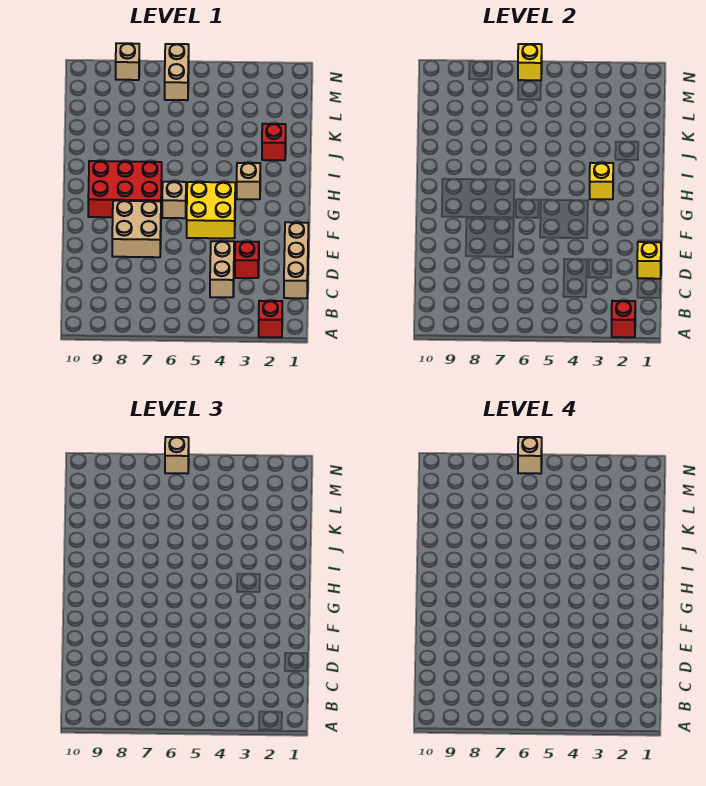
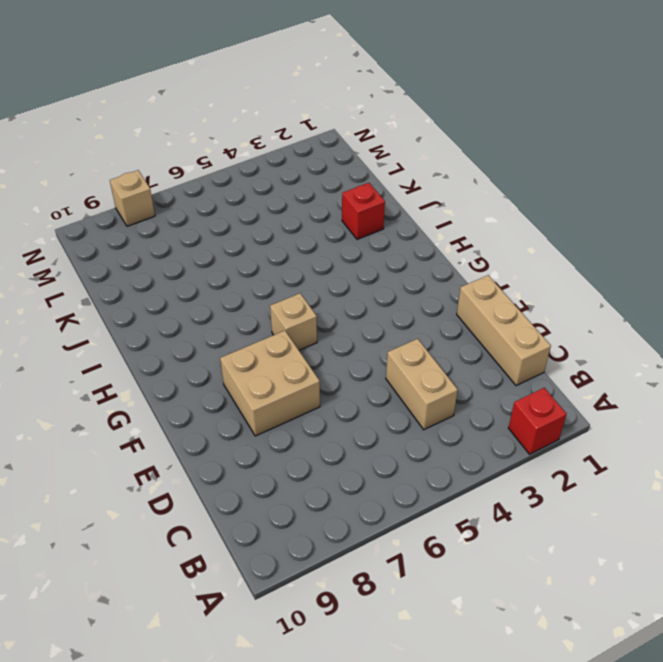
none -> red brick D3 level 1
none -> yellow brick F4:G5 level 1
none -> red brick G7:H9 level 1

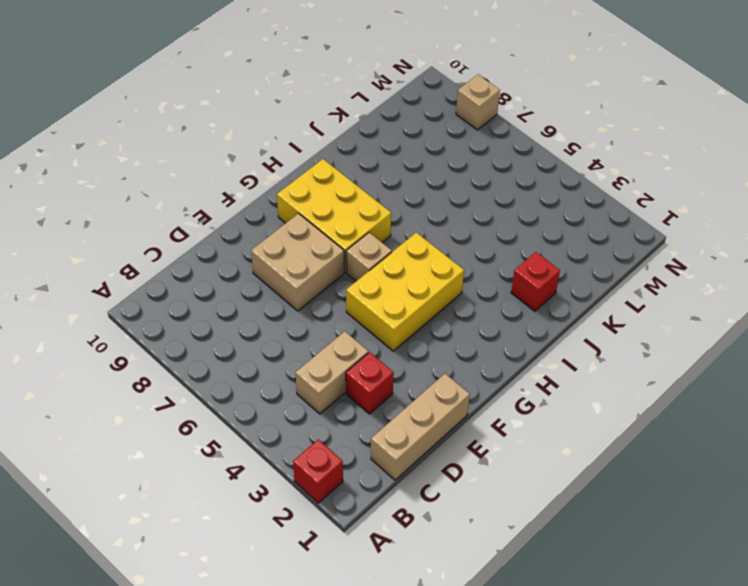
yellow brick F4:H5 level 1 -> yellow brick F4:G5 level 1
yellow brick G7:H9 level 1 -> red brick G7:H9 level 1
none -> tan brick H3 level 1
none -> tan brick M6:N6 level 1
none -> red brick A2 level 2

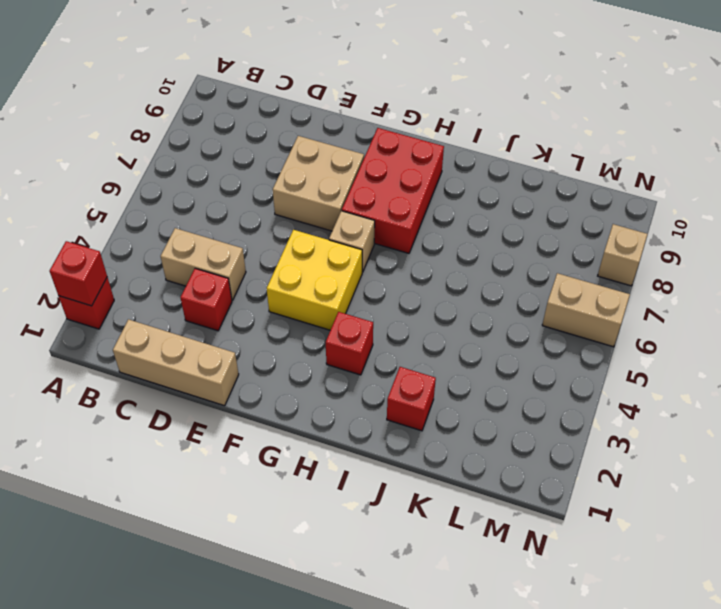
red brick H3 level 1 -> tan brick H3 level 1
none -> yellow brick D1 level 2
none -> yellow brick H3 level 2
none -> yellow brick N6 level 2

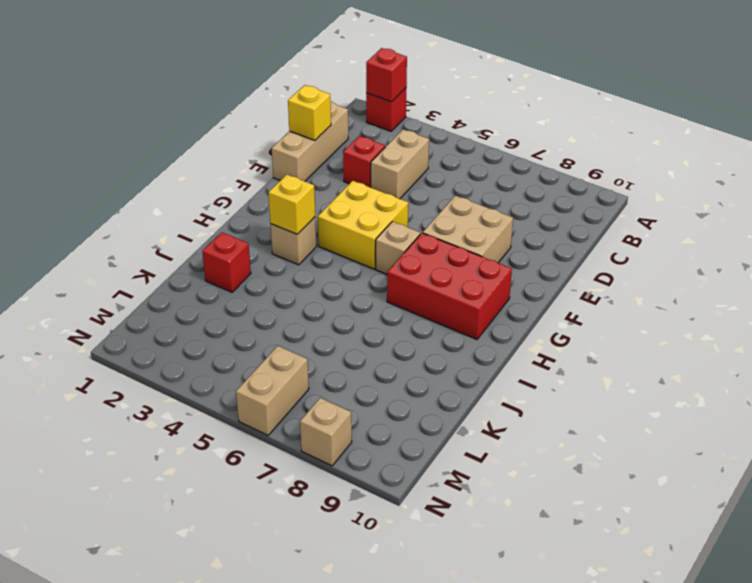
none -> yellow brick N6 level 2
none -> tan brick N6 level 3
none -> tan brick N6 level 4

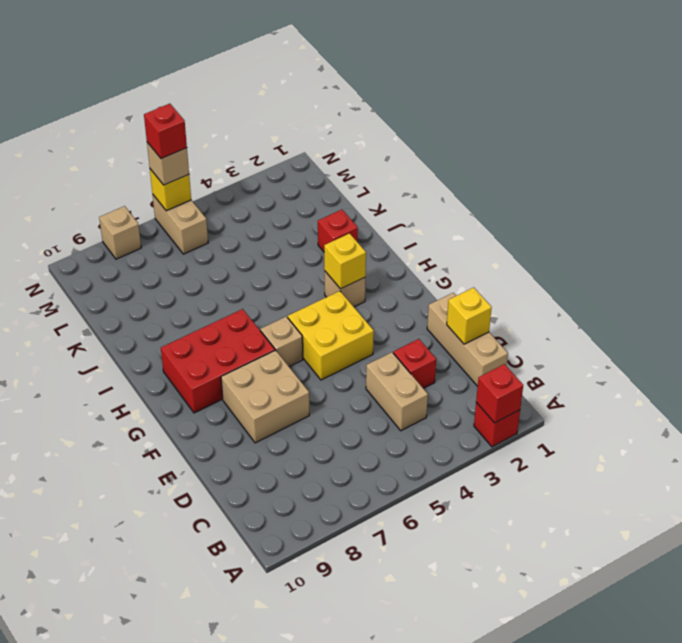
red brick N6 level 4 -> tan brick N6 level 4

